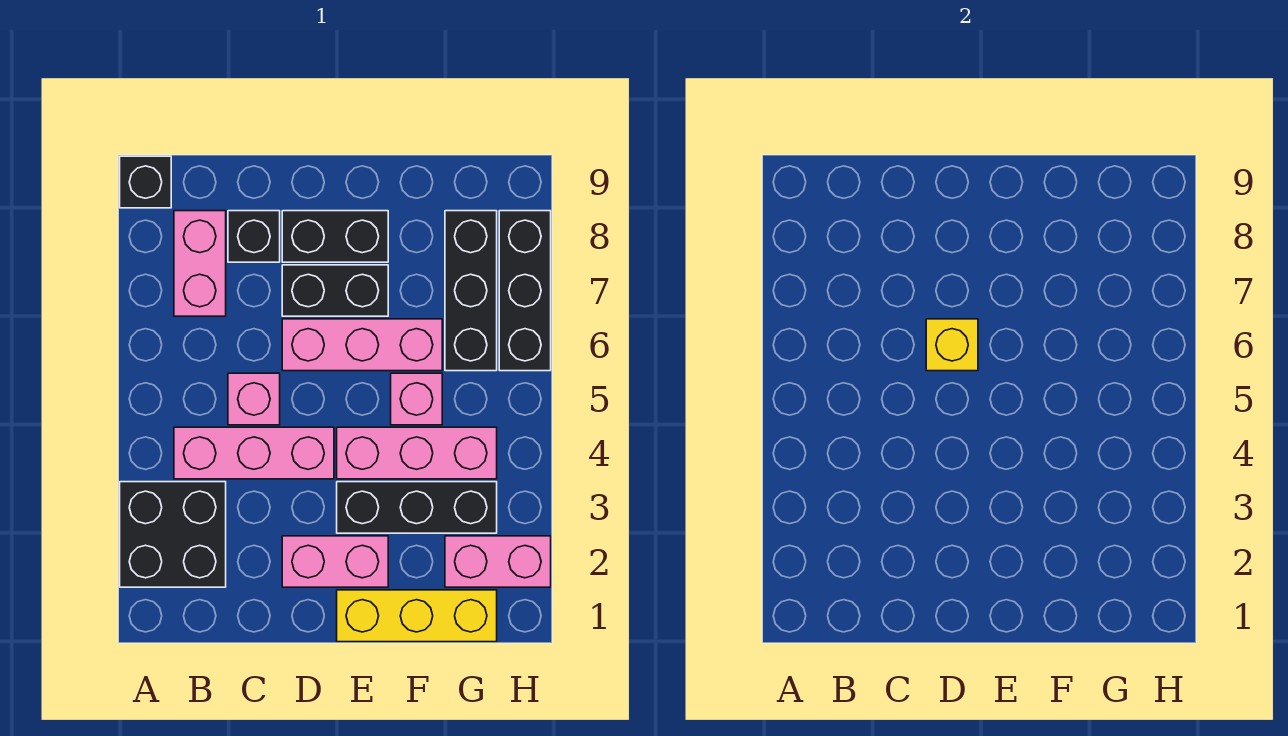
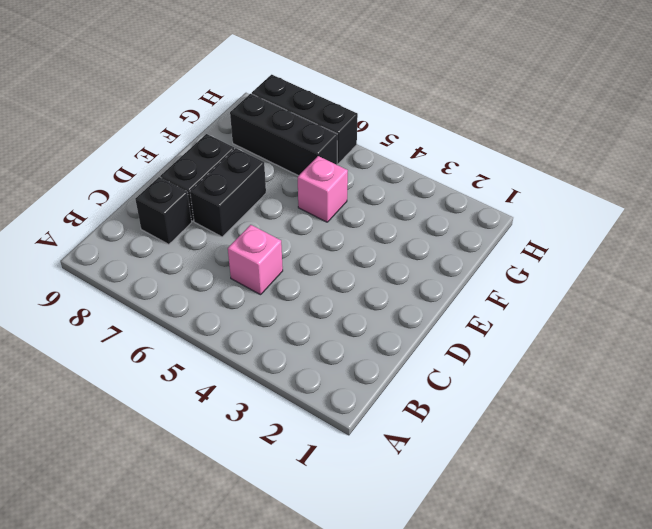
none -> black brick A2:B3 level 1
none -> black brick A9 level 1
none -> pink brick B4:D4 level 1

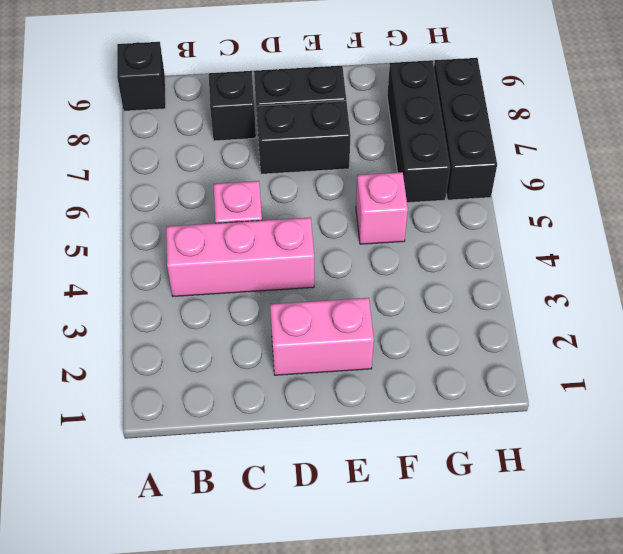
none -> black brick A2:B3 level 1
none -> pink brick B7:B8 level 1
none -> pink brick D6:F6 level 1

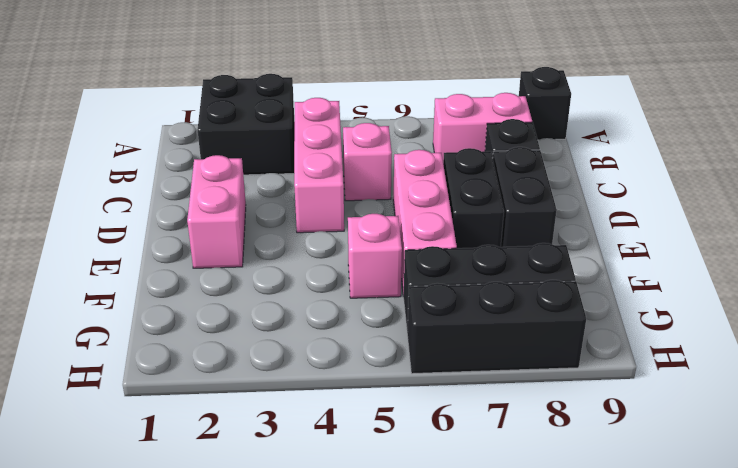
none -> yellow brick E1:G1 level 1
none -> black brick E3:G3 level 1
none -> pink brick E4:G4 level 1

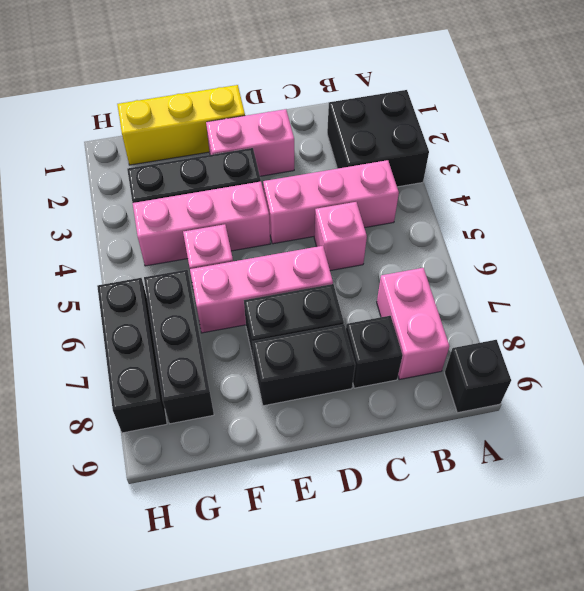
none -> pink brick G2:H2 level 1
none -> yellow brick D6 level 2

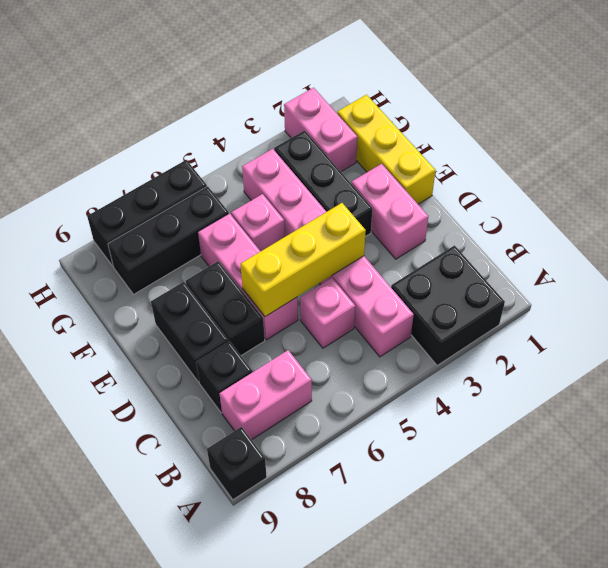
yellow brick D4:D6 level 2 -> yellow brick D6 level 2

